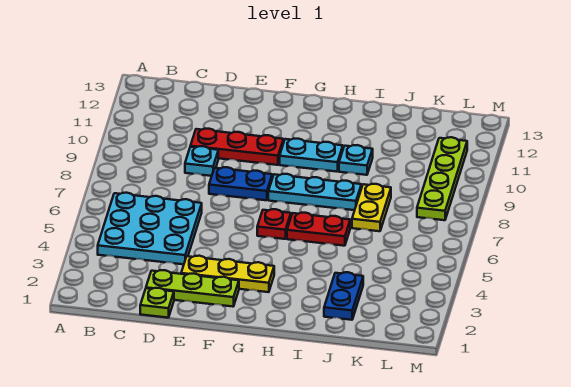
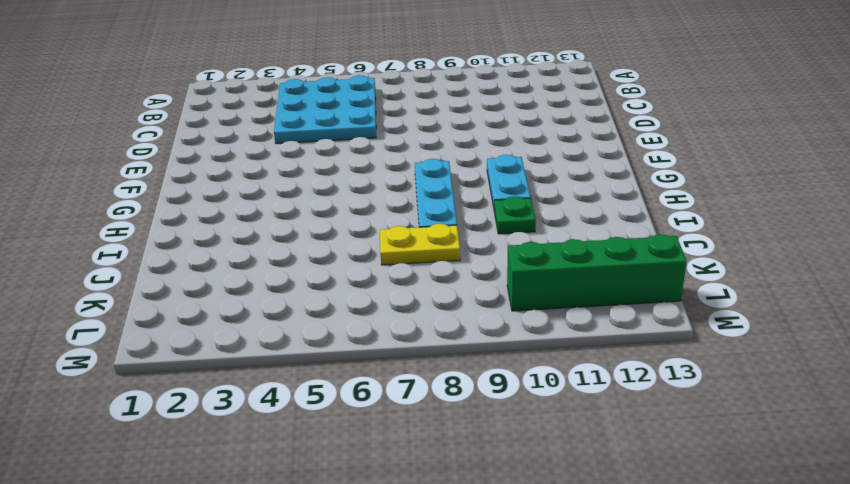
green plate I10 level 1 -> cyan plate I10 level 1
green brick L10:L13 level 1 -> lime plate L8:L11 level 1
none -> lime plate D1 level 1
none -> lime plate D2:F2 level 1
none -> cyan plate D9 level 1

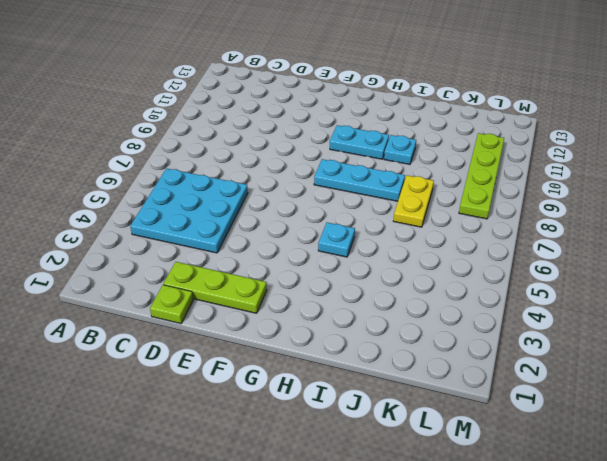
cyan plate H5 level 1 -> cyan plate D9 level 1
none -> red plate D10:F10 level 1
none -> yellow plate E3:G3 level 1
none -> blue plate E8:F8 level 1

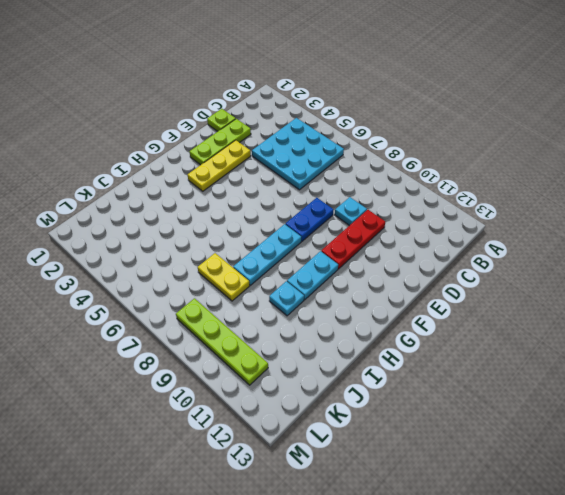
none -> red plate G6 level 1
none -> red plate H6:I6 level 1
none -> blue plate J2:J3 level 1

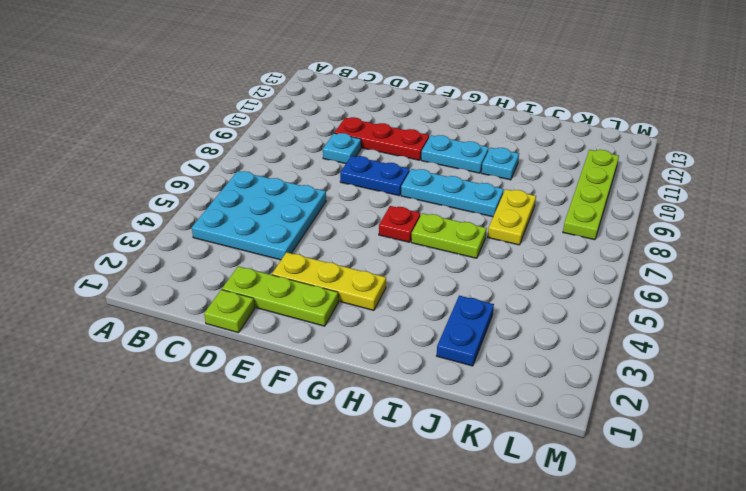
lime plate H6:I6 level 1 -> red plate H6:I6 level 1

